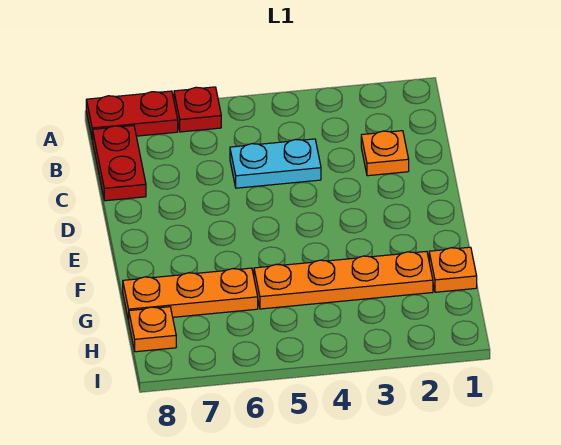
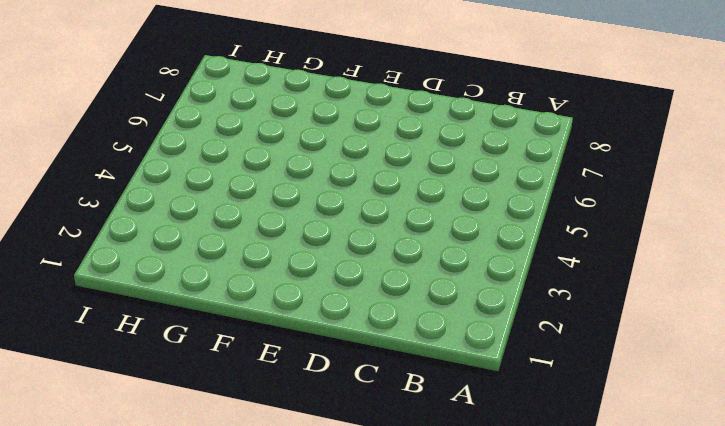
none -> red plate A6 level 1
none -> red plate A7:A8 level 1

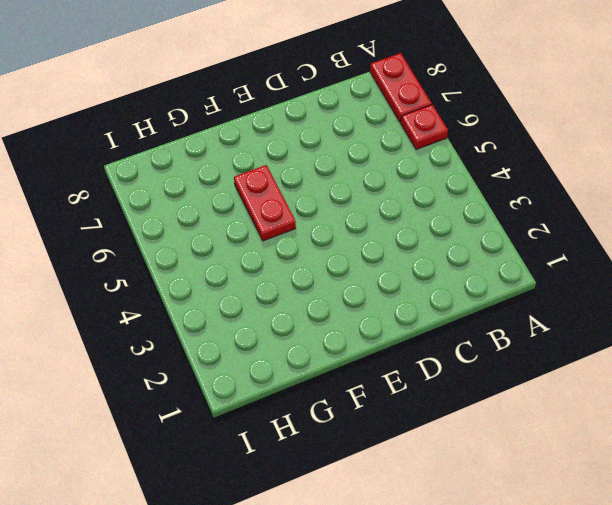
red plate F5:F6 level 1 -> red plate B8:C8 level 1
none -> orange plate C2 level 1
none -> cyan plate C4:C5 level 1

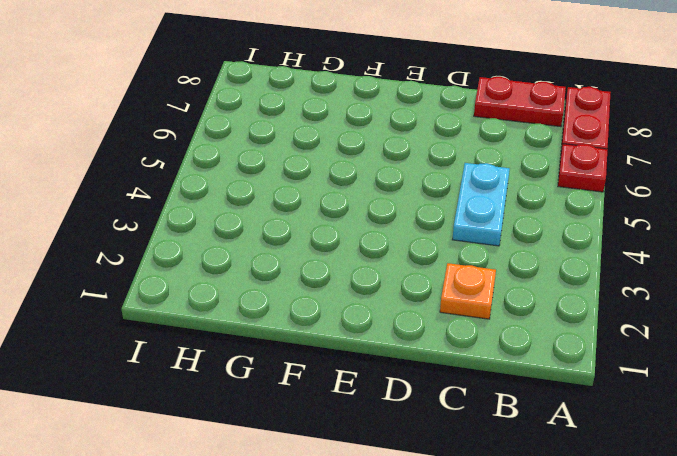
none -> orange plate G1 level 1
none -> orange plate G2:G5 level 1

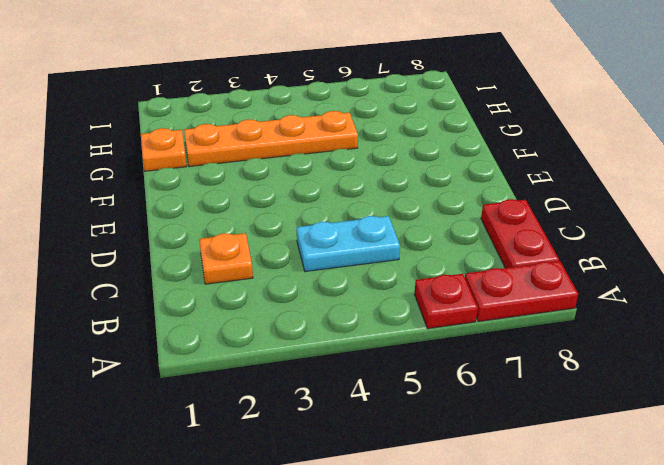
none -> orange plate G6:G8 level 1
none -> orange plate H8 level 1

